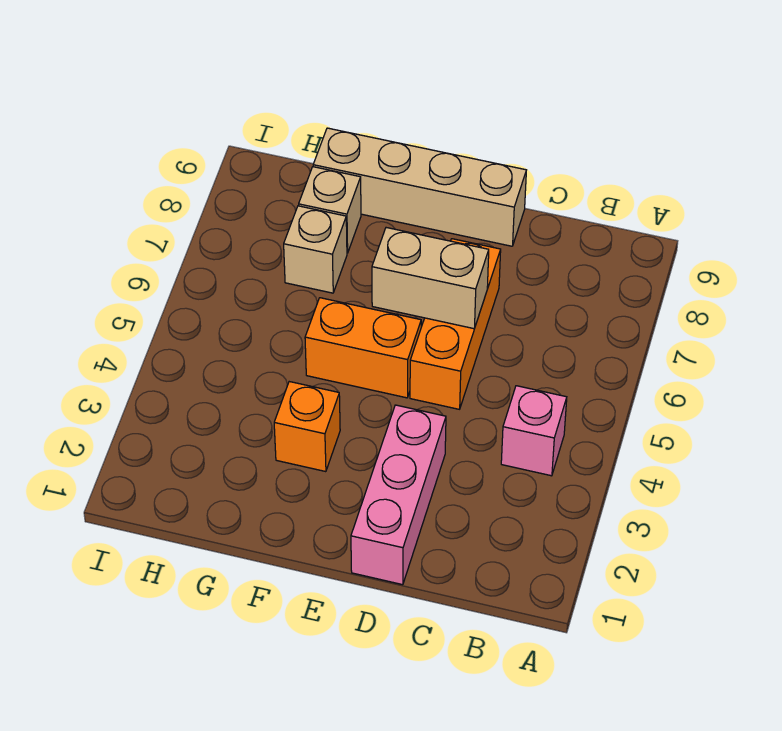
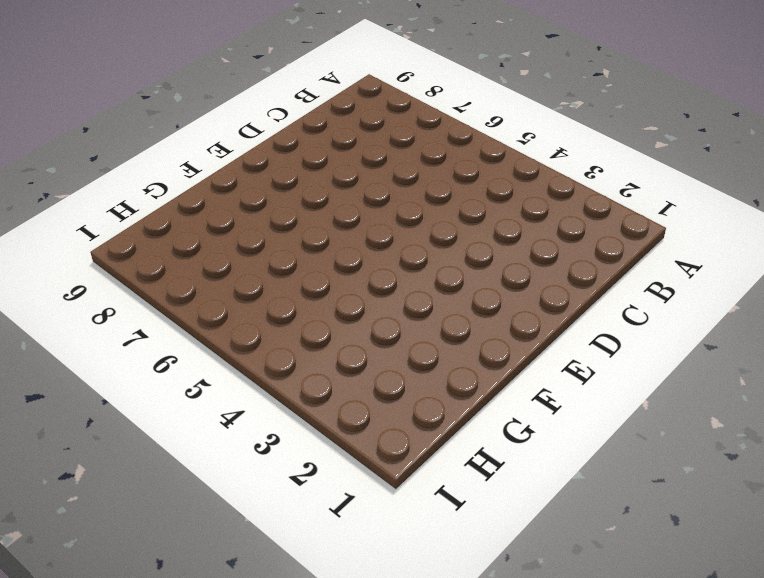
none -> pink brick B4 level 1
none -> pink brick D1:D3 level 1

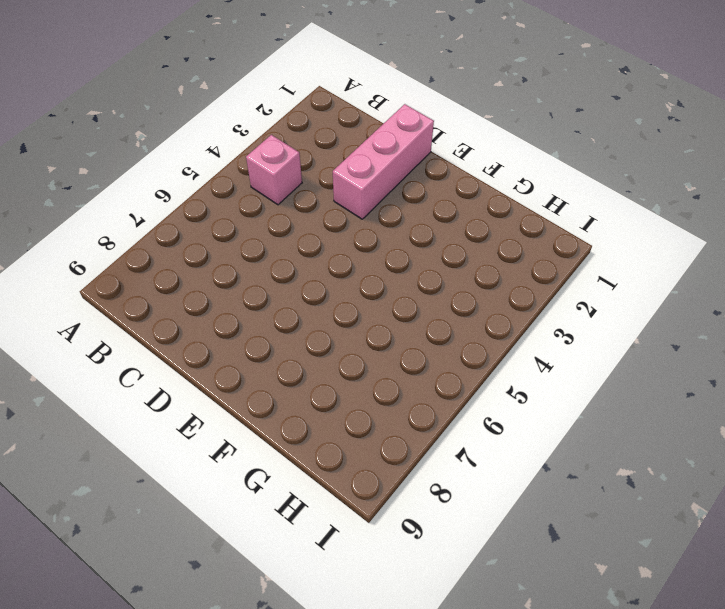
none -> orange brick D5:D7 level 1
none -> tan brick D9:G9 level 1

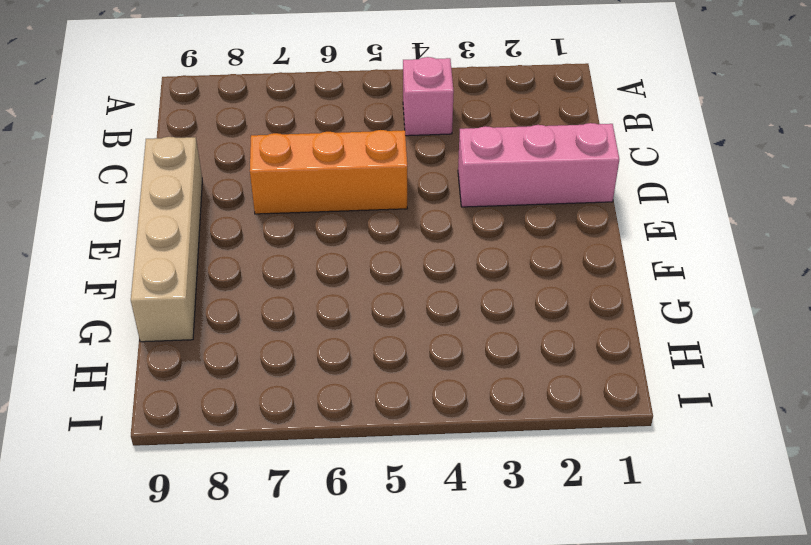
none -> orange brick E5:F5 level 1
none -> orange brick F3 level 1

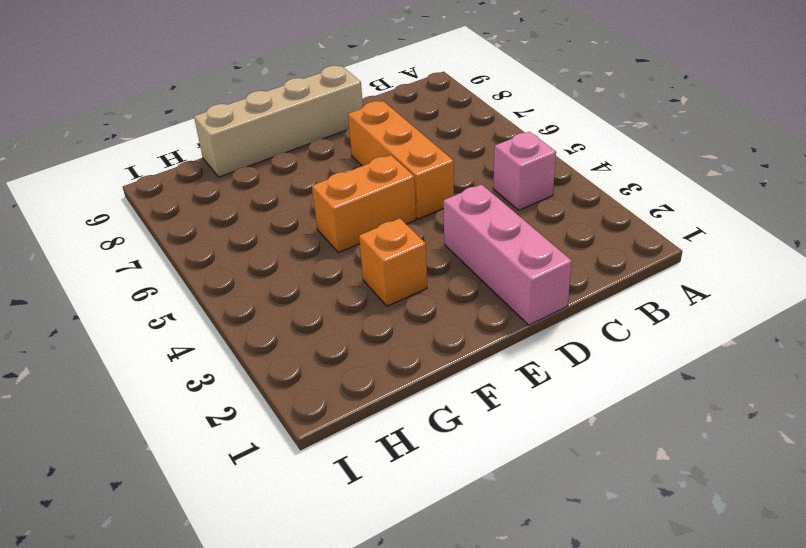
none -> tan brick G7 level 1
none -> tan brick G8 level 1

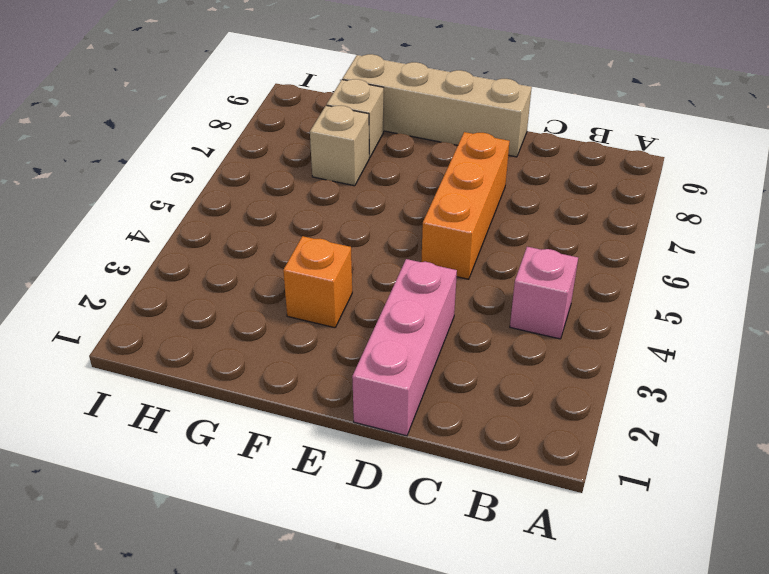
none -> orange brick E5:F5 level 1
none -> tan brick D6:E6 level 2

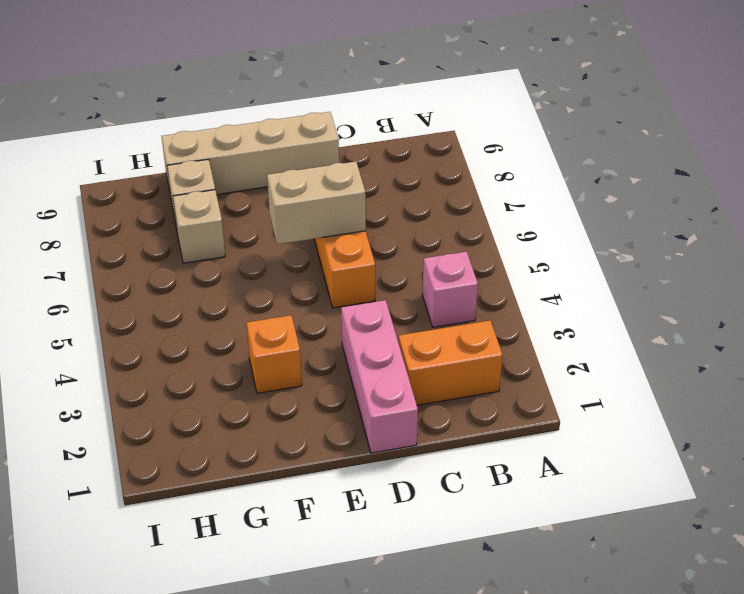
orange brick B2:C2 level 1 -> orange brick E5:F5 level 1

